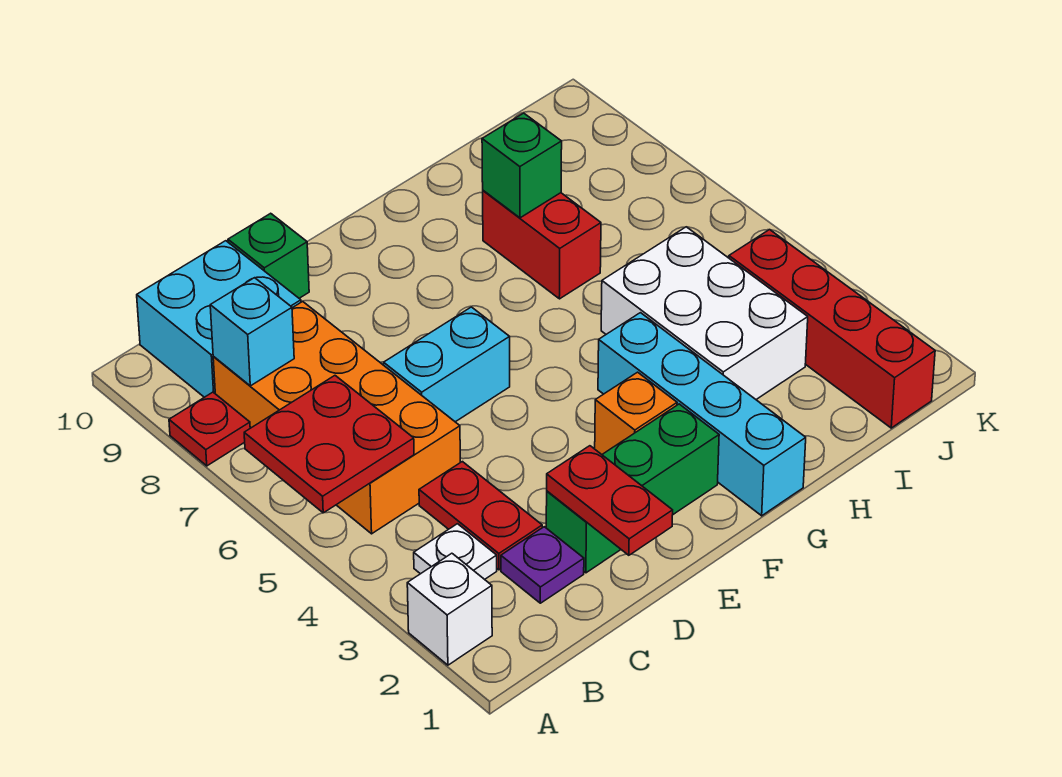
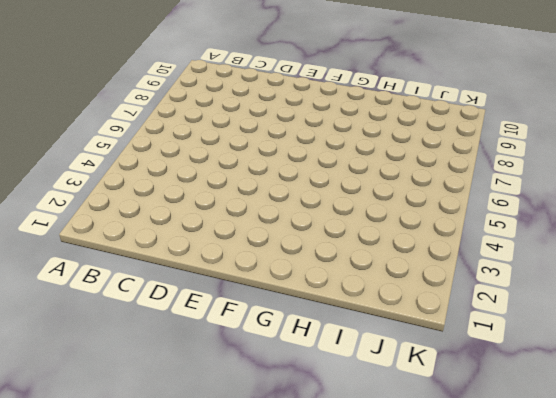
none -> white brick A2 level 1
none -> red plate A8 level 1
none -> white plate B3 level 1

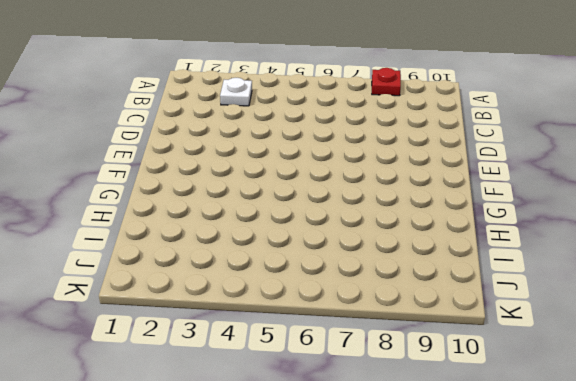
none -> white brick A2 level 1
none -> orange brick B5:C8 level 1
none -> cyan brick B9:C10 level 1

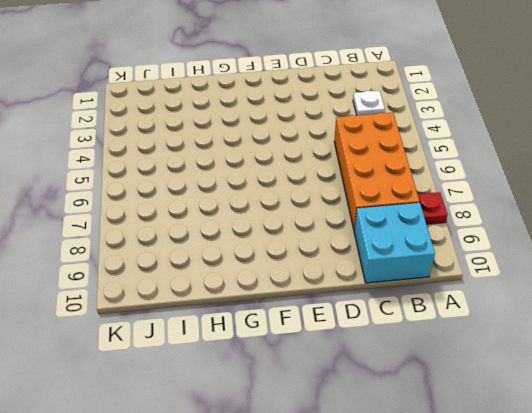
none -> white brick A2 level 1
none -> purple plate C2 level 1
none -> red plate C3:C4 level 1

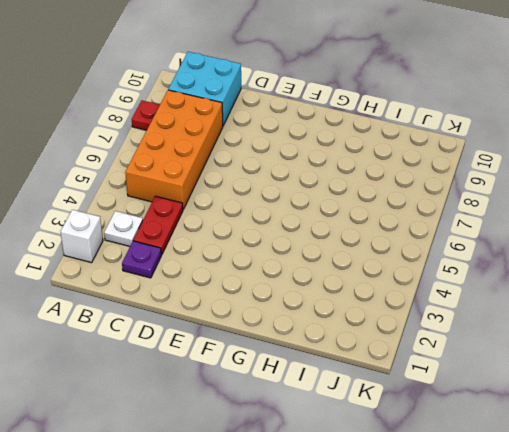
none -> green brick D2:F2 level 1
none -> cyan brick D6:E6 level 1
none -> green brick D10 level 1

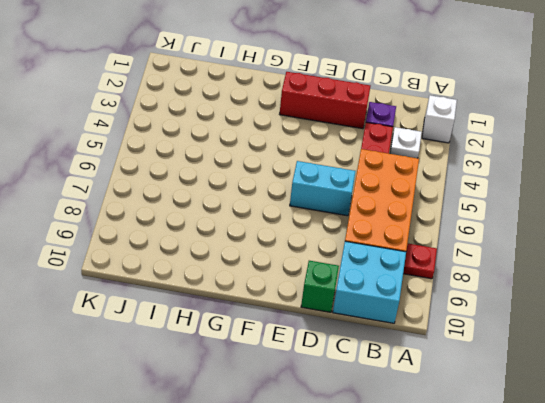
red brick D2:F2 level 1 -> green brick D2:F2 level 1
none -> orange brick F3 level 1
none -> cyan brick G1:G4 level 1
none -> white brick H3:I5 level 1

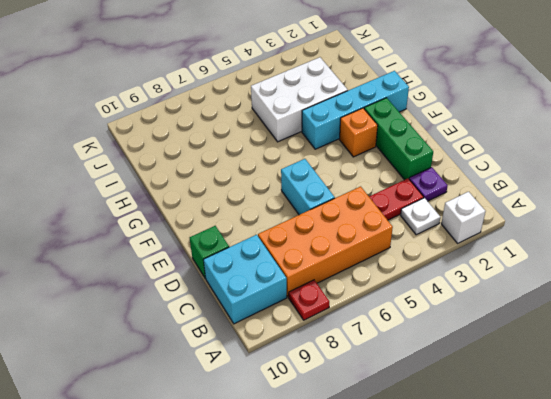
none -> red brick H7:H8 level 1
none -> red brick J1:J4 level 1
none -> red plate A5:B6 level 2

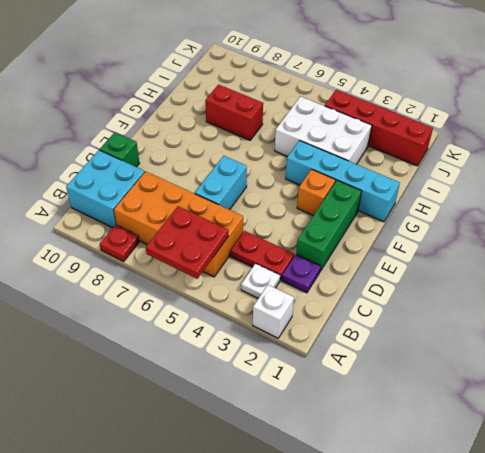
none -> cyan brick B8 level 2
none -> red plate D1:D2 level 2
none -> green brick H8 level 2

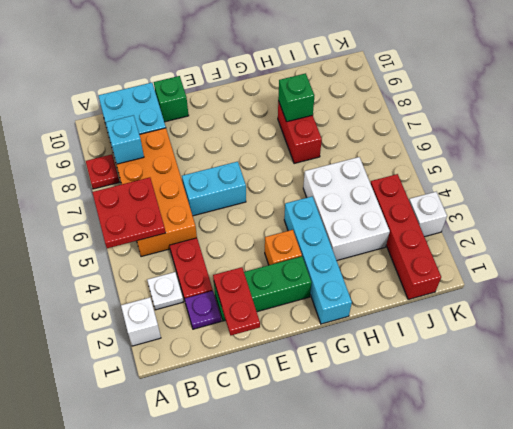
white brick K3 level 1 -> none

